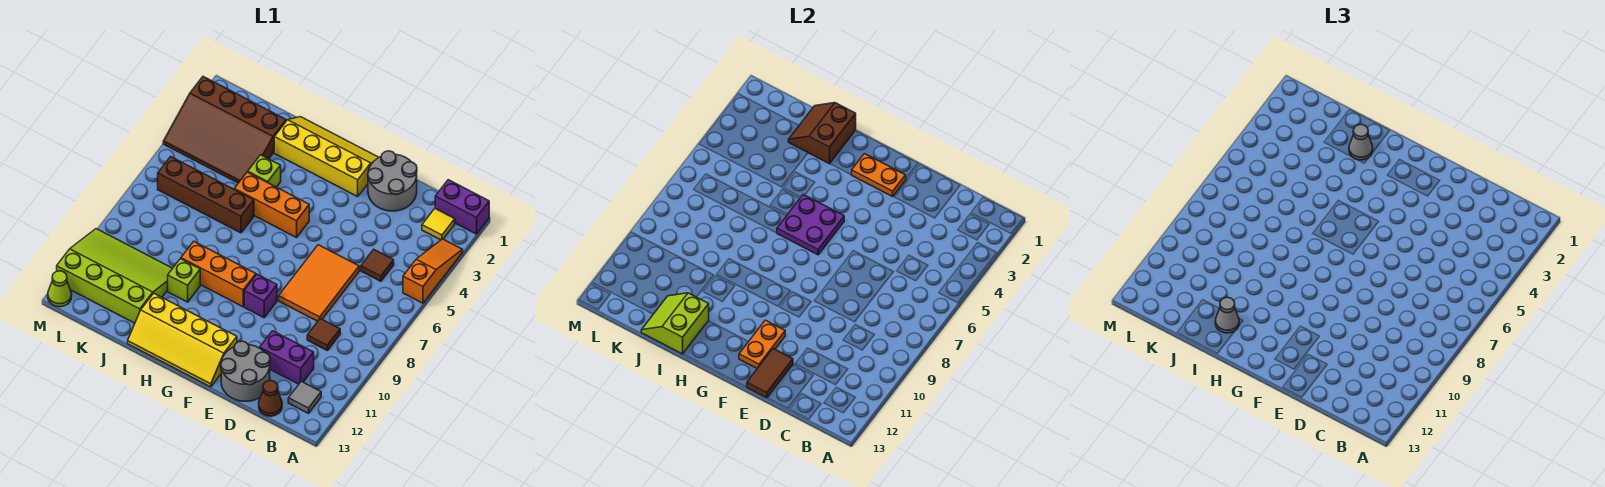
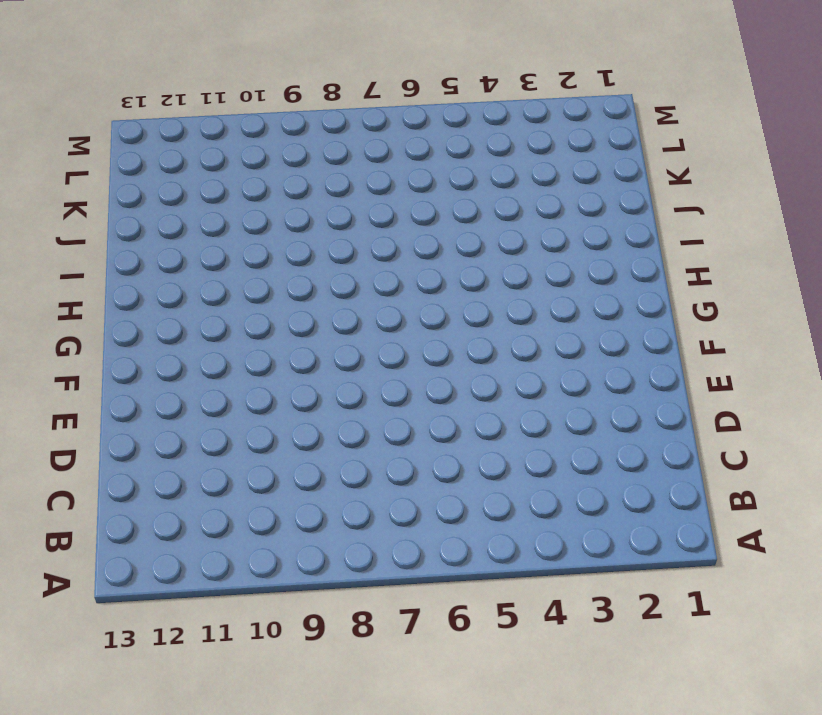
none -> purple brick A1:B1 level 1
none -> orange slope A3:A5 level 1 top 5
none -> yellow tile B2 level 1
none -> grey tile B12 level 1

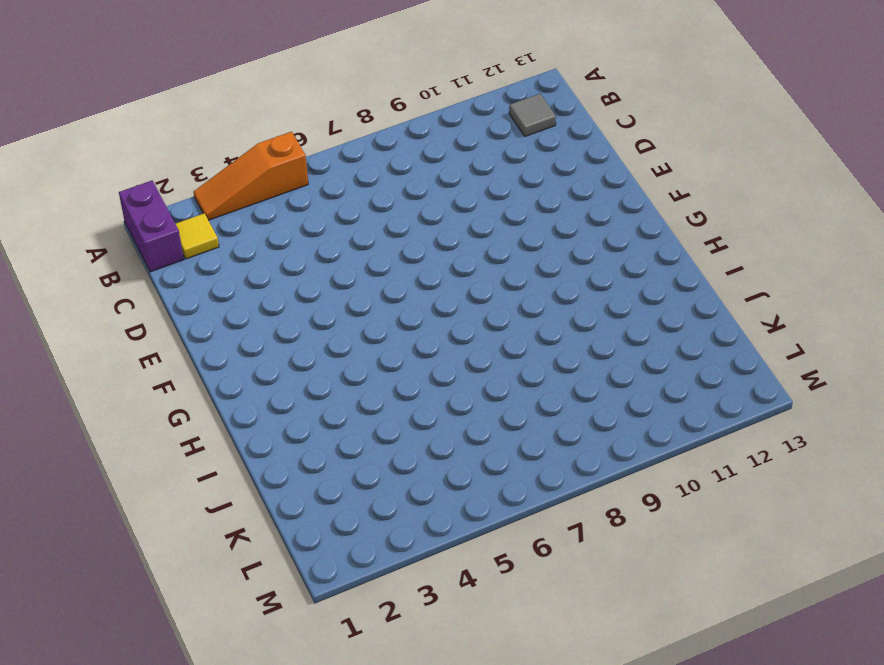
none -> brown tile C5 level 1
none -> brown tile C9 level 1
none -> purple brick C11:D11 level 1
none -> brown cone C13 level 1

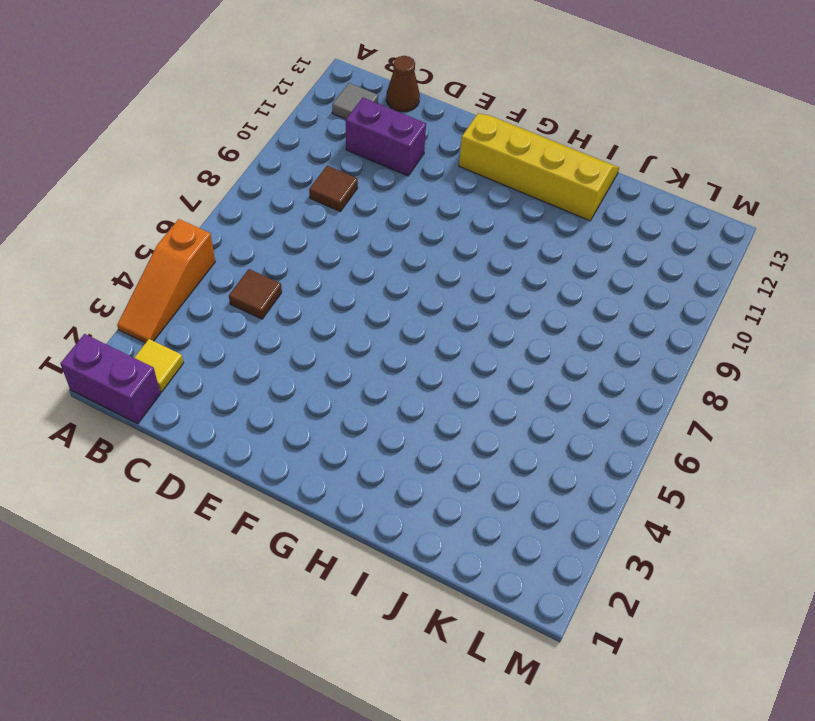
none -> grey round brick D1:E2 level 1
none -> orange tile D6:E8 level 1
none -> grey round brick D12:E13 level 1
none -> yellow slope F1:I2 level 1 top 2

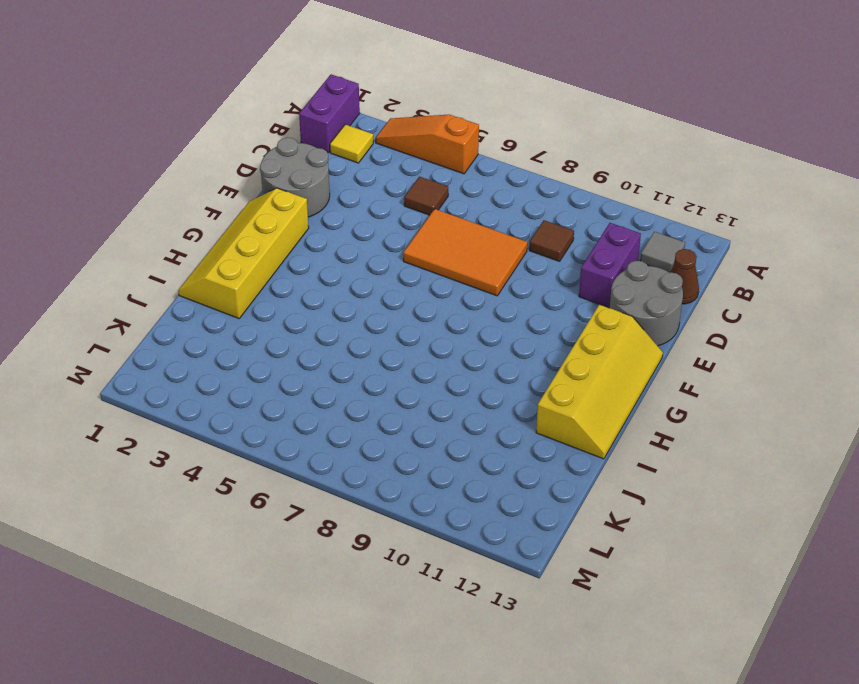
none -> purple brick F9 level 1
none -> orange brick G5:I5 level 1
none -> orange brick G9:I9 level 1
none -> lime brick I4 level 1

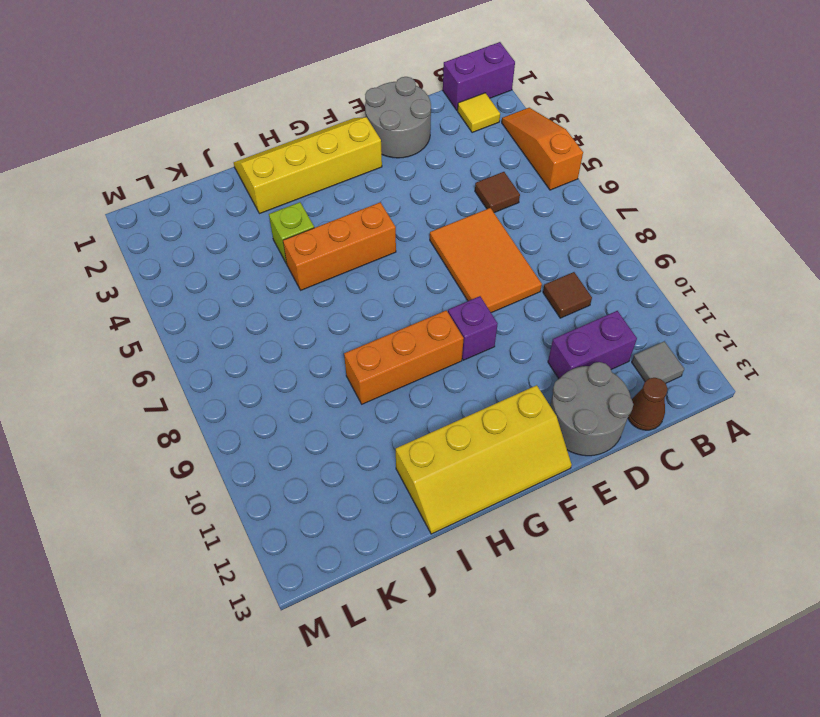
none -> brown brick I6:L6 level 1
none -> lime brick I10 level 1
none -> brown slope J2:M4 level 1 top 2
none -> lime slope J10:M12 level 1 top 12

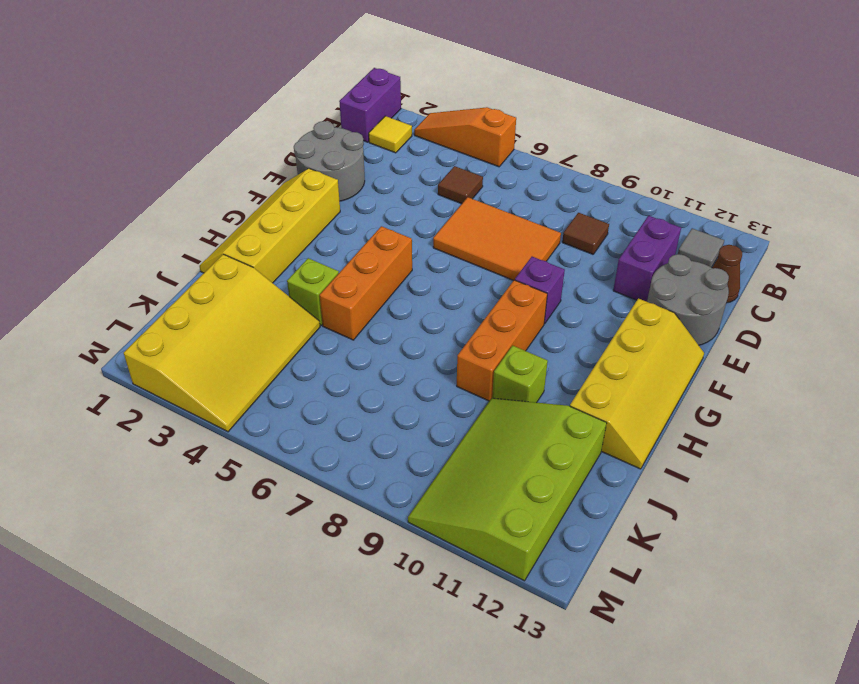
yellow slope J2:M4 level 1 top 2 -> brown slope J2:M4 level 1 top 2
none -> brown brick I6:L6 level 1
none -> lime cone M13 level 1
none -> brown tile E12:E13 level 2
none -> orange plate F2:G2 level 2

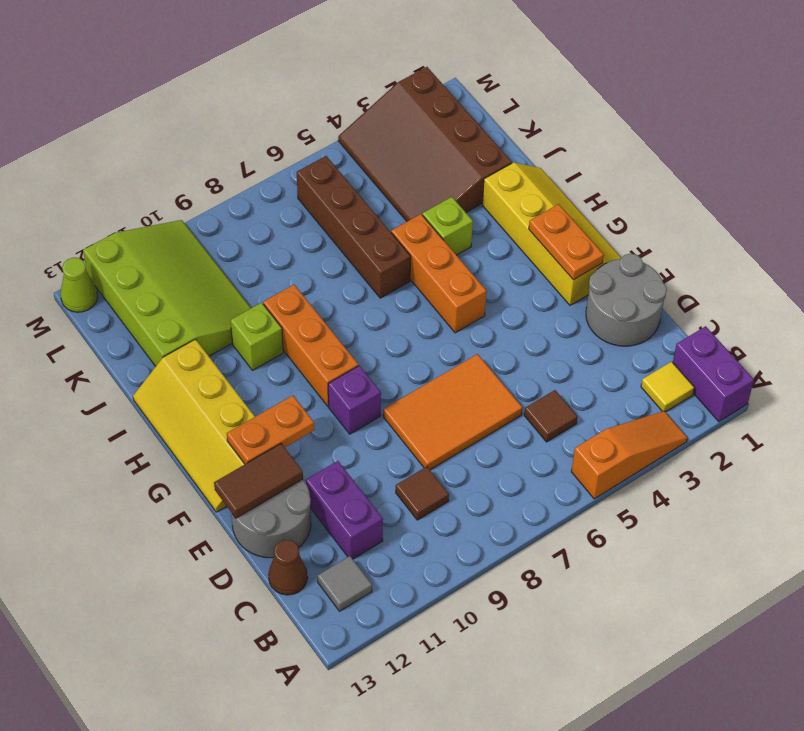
none -> purple plate G5:H6 level 2
none -> brown slope I1:J2 level 2 top I
none -> lime slope I12:J13 level 2 top I
none -> grey cone I2 level 3

